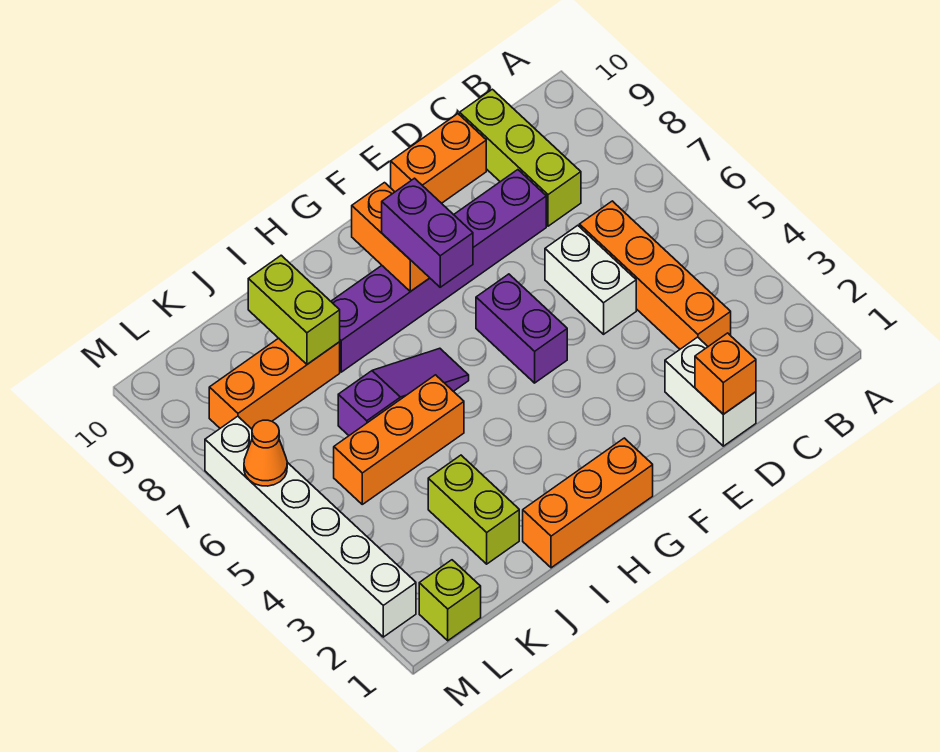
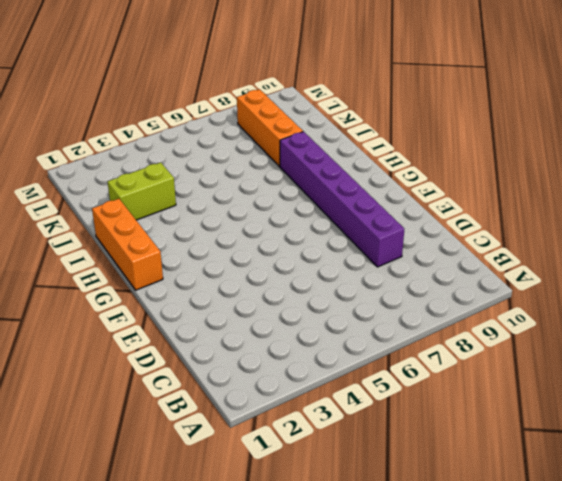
none -> orange brick C3:C6 level 1
none -> lime brick C8:C10 level 1
none -> white brick D1:D2 level 1

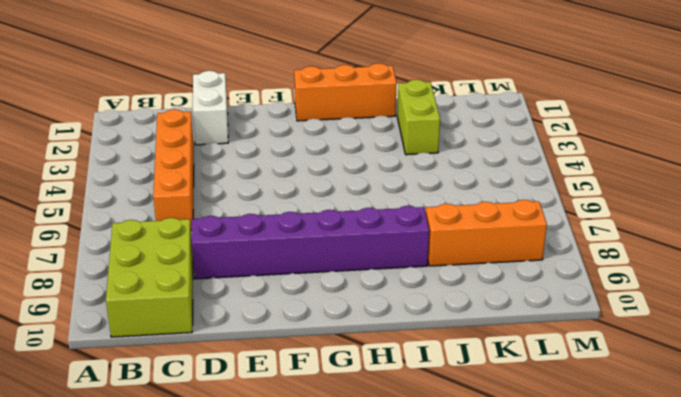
lime brick B8:C10 level 1 -> lime brick C8:C10 level 1
none -> white brick D5:D6 level 1
none -> orange brick D10:E10 level 1
none -> purple brick F5:F6 level 1

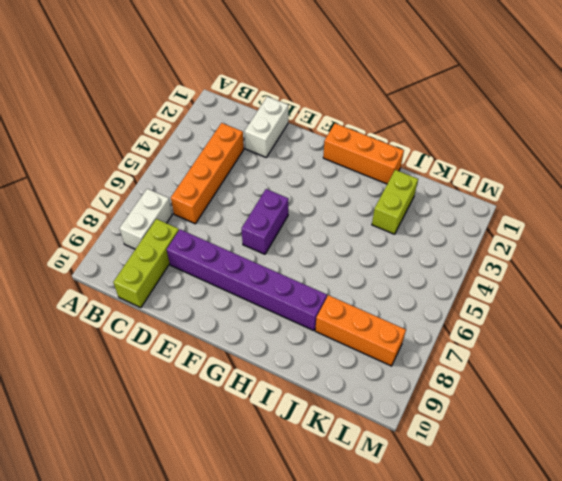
white brick B7:B8 level 1 -> white brick D5:D6 level 1
none -> orange brick D10:E10 level 1
none -> purple slope H6:J6 level 1 top J
none -> orange brick I5:K5 level 1

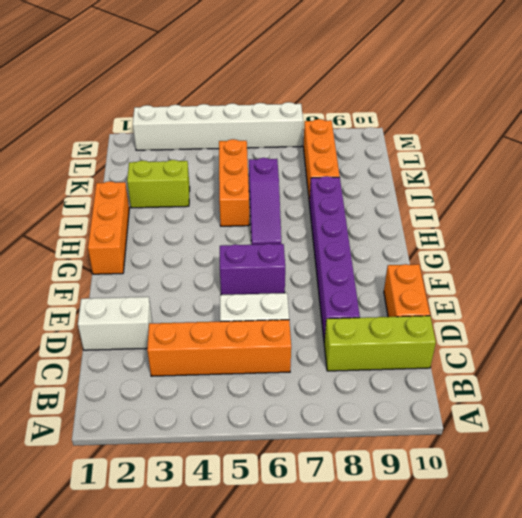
none -> lime brick L1 level 1
none -> orange brick D1 level 2
none -> orange brick G8:G9 level 2

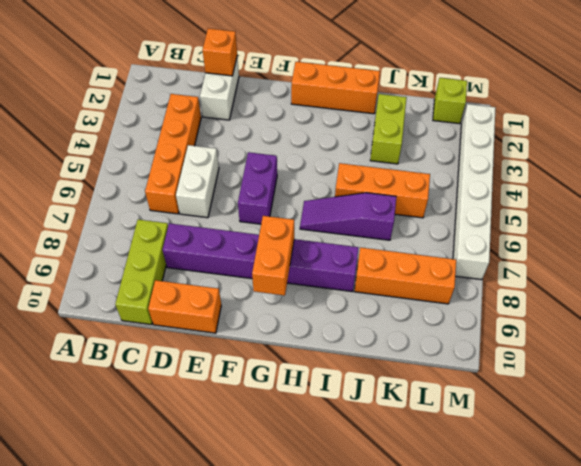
none -> lime brick J8:J9 level 2
none -> orange cone M6 level 2
none -> purple brick G7:G8 level 3

